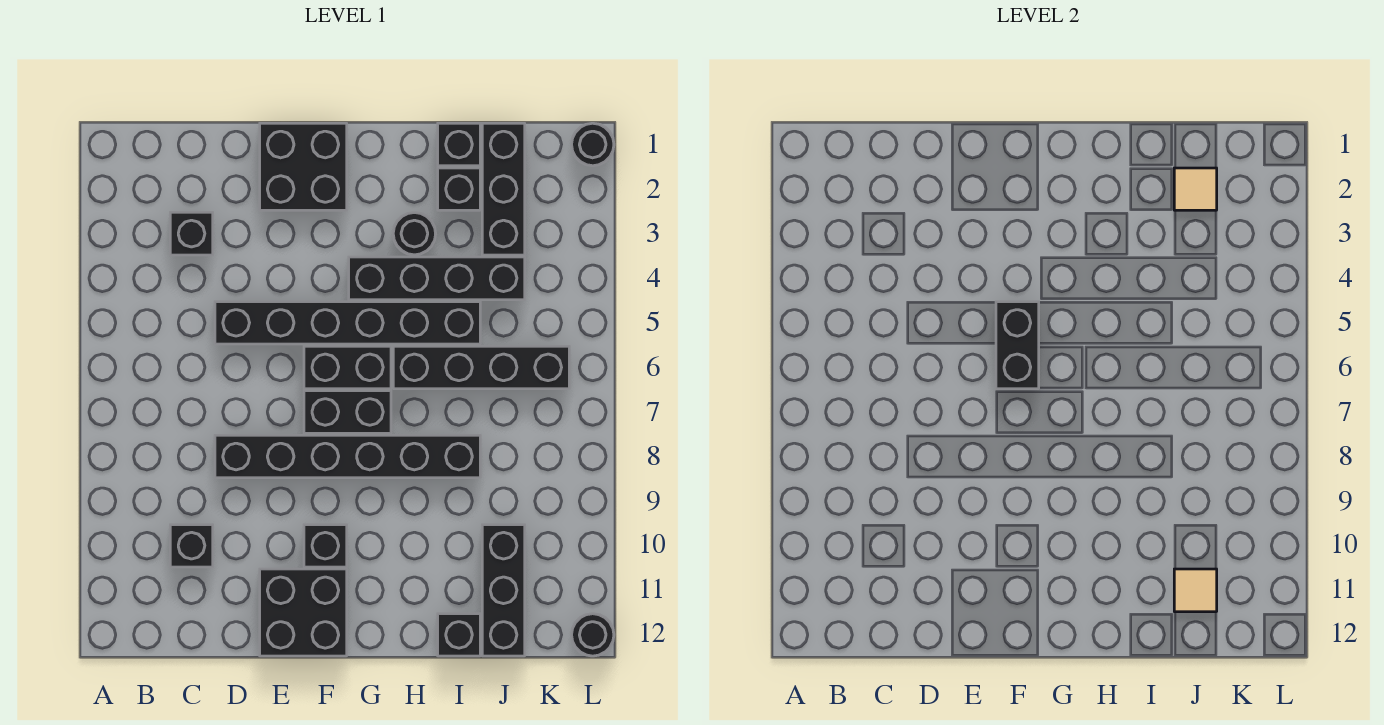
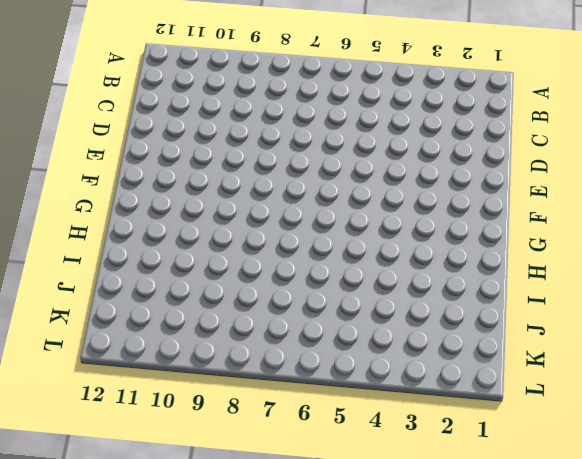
none -> black brick C3 level 1
none -> black brick C10 level 1
none -> black brick D5:I5 level 1

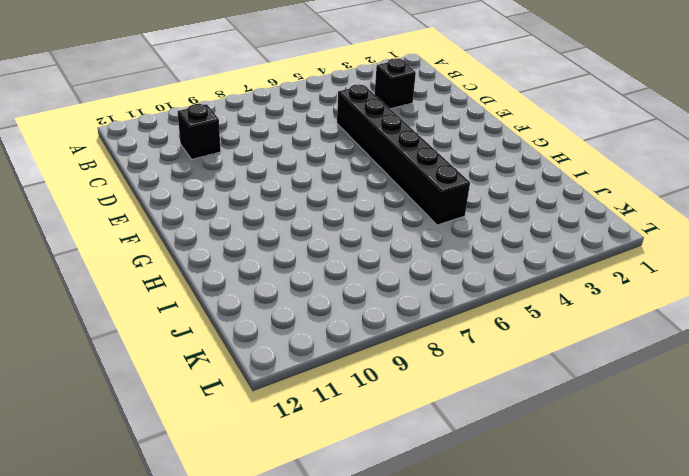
none -> black brick D8:I8 level 1
none -> black brick E1:F2 level 1
none -> black brick E11:F12 level 1

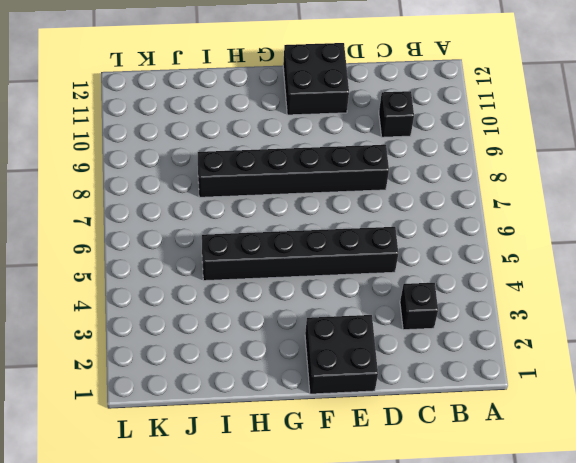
none -> black brick F6:G6 level 1
none -> black brick F7:G7 level 1
none -> black brick F10 level 1

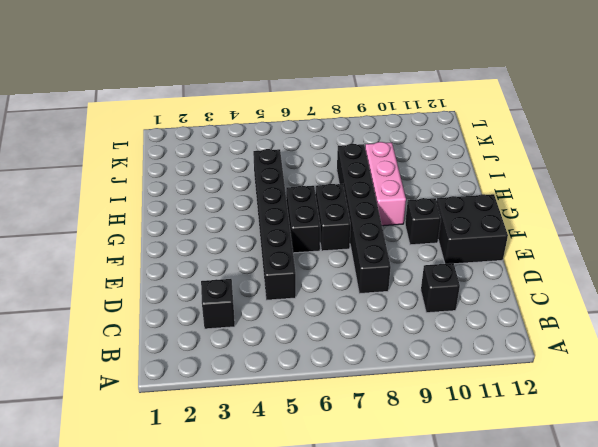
pink brick G9:I9 level 1 -> none
none -> black brick E1:F2 level 1
none -> black brick G4:J4 level 1
none -> black round brick H3 level 1

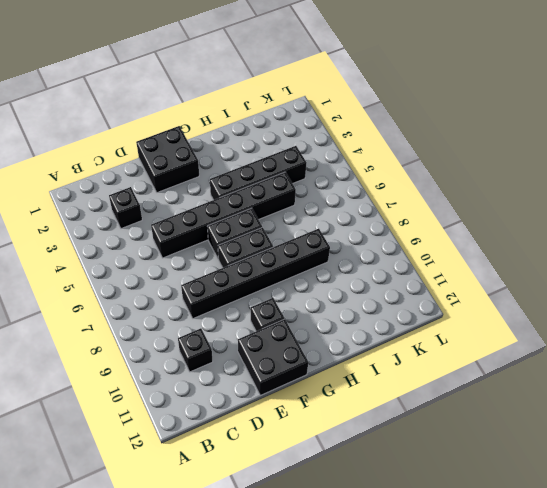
none -> black round brick H3 level 1
none -> black brick H6:K6 level 1
none -> black brick I1 level 1

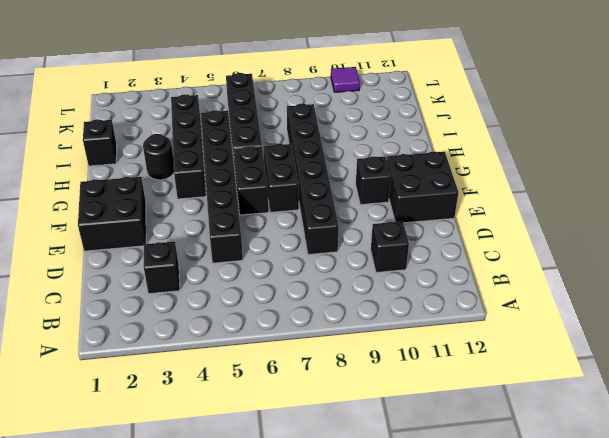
purple tile L10 level 1 -> none
none -> black brick I2 level 1
none -> black brick I12 level 1
none -> black brick J1:J3 level 1

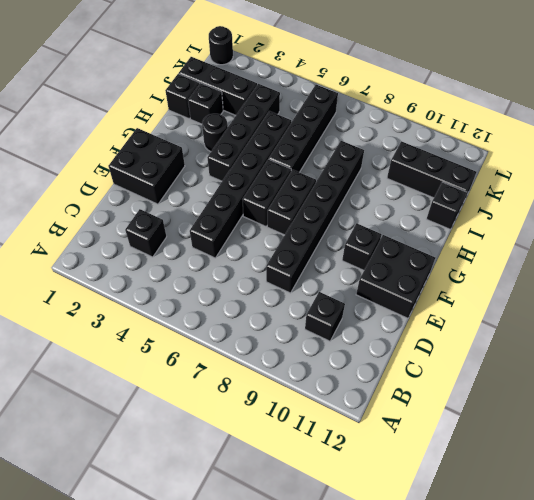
none -> black round brick L12 level 1
none -> black brick F5:F6 level 2
none -> tan tile J2 level 2

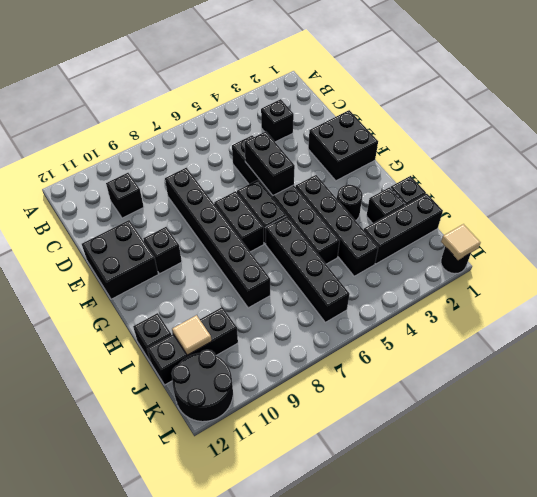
black brick E5:F5 level 2 -> black brick F5:F6 level 2
black round brick K11:L12 level 1 -> black round brick L12 level 1
tan tile L1 level 2 -> tan tile J2 level 2

